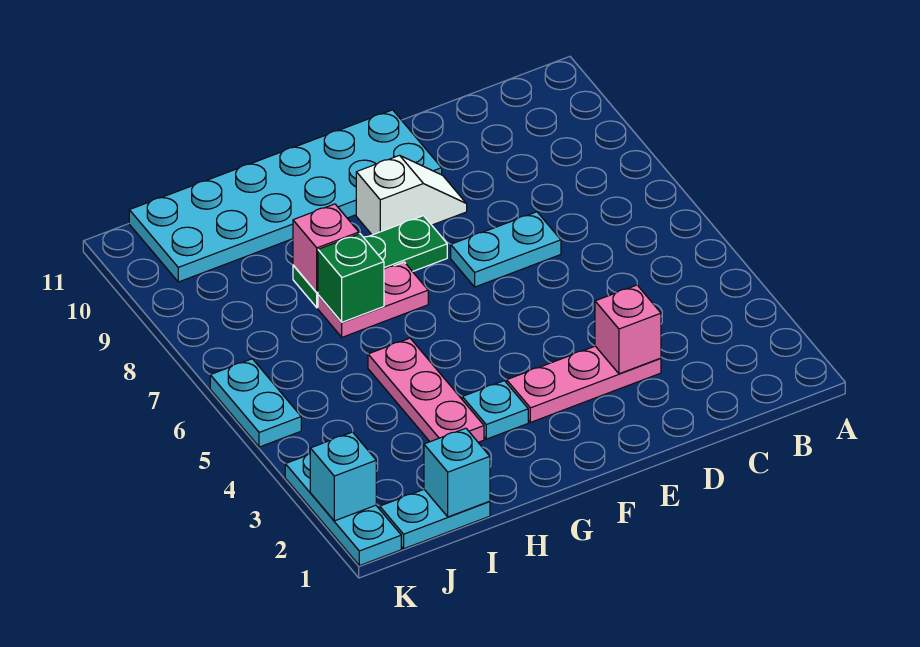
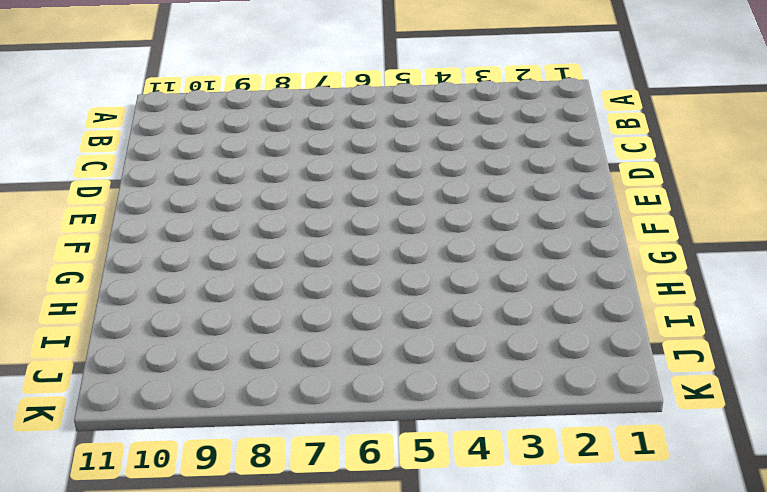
none -> pink plate D3:F3 level 1
none -> cyan plate D7:E7 level 1
none -> white slope E9:F9 level 1 top F

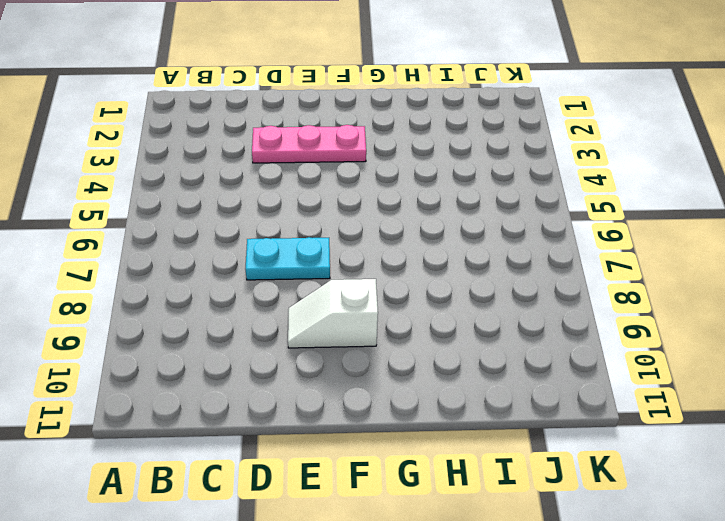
none -> cyan plate E10:J11 level 1
none -> green plate F8:H8 level 1
none -> cyan plate G3 level 1

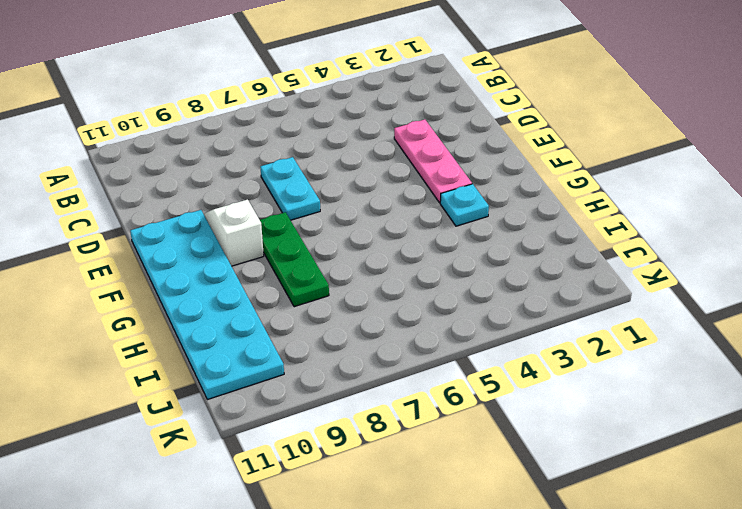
none -> pink plate G7:H7 level 1
none -> pink plate H3:H5 level 1
none -> cyan plate I1:J1 level 1

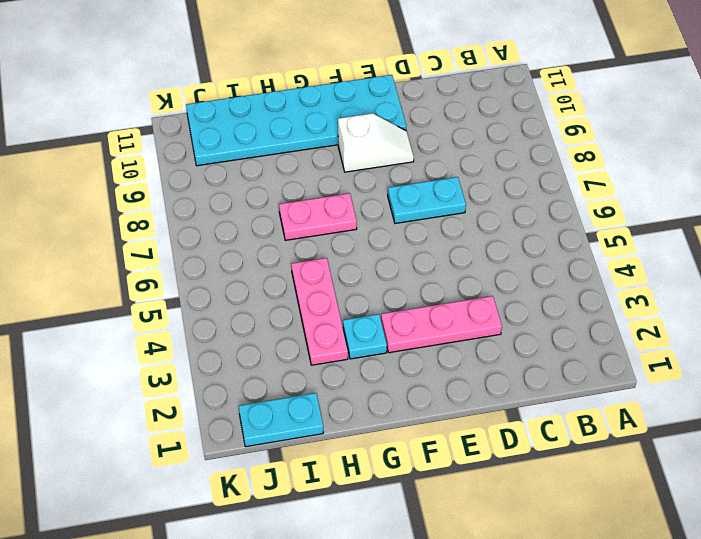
none -> green plate F8:H8 level 1
none -> cyan plate K1:K3 level 1
none -> cyan plate K5:K6 level 1

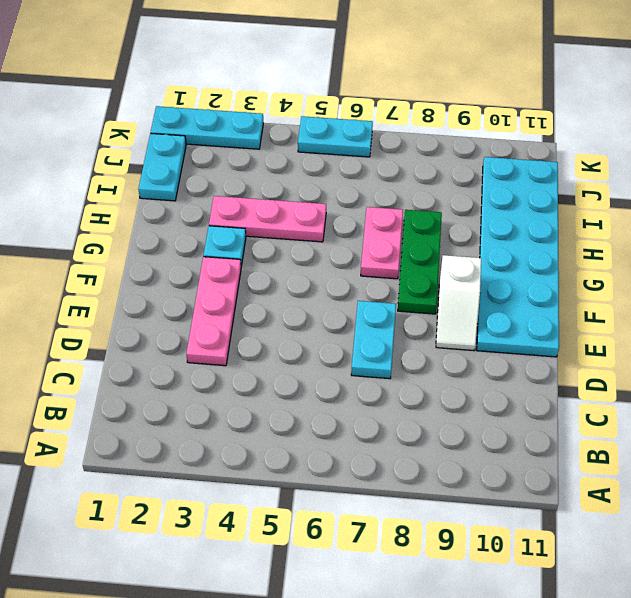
none -> pink brick D3 level 2
none -> green brick H7 level 2
none -> pink brick H8 level 2

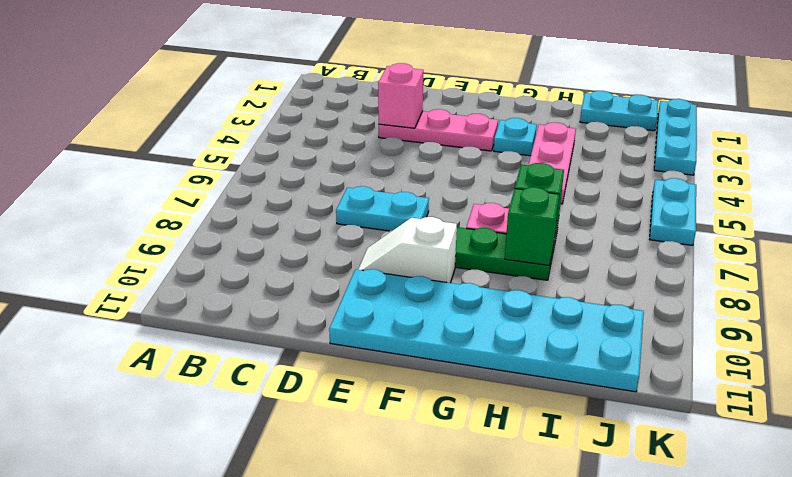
green brick H8 level 2 -> pink brick H8 level 2
none -> cyan brick I1 level 2
none -> cyan brick K2 level 2

